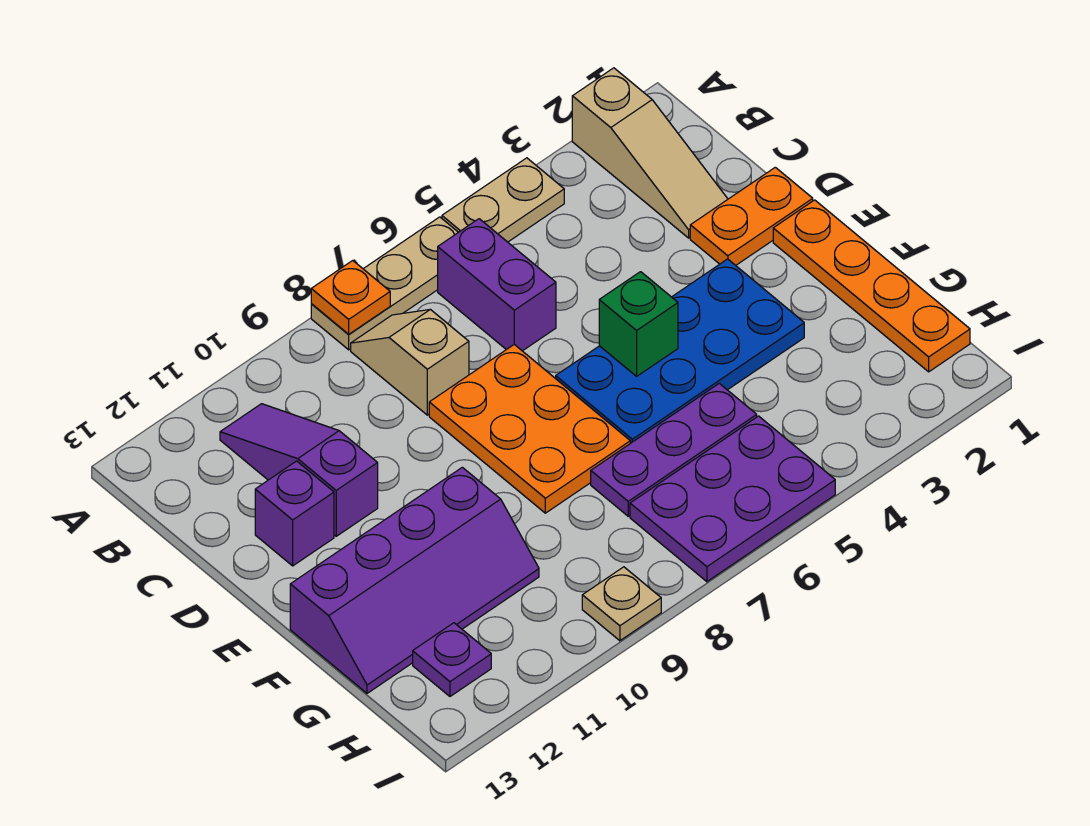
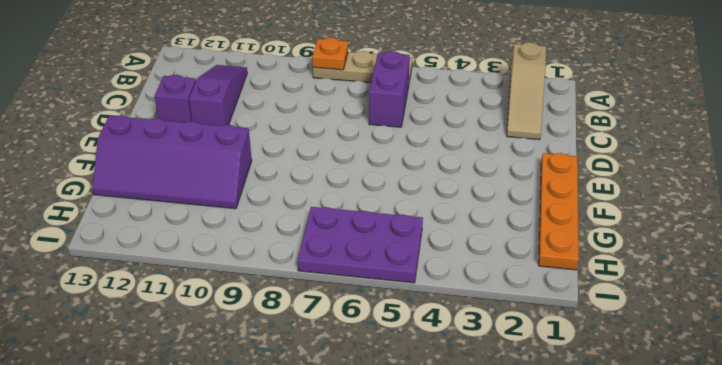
none -> tan plate A4:A5 level 1
none -> tan slope B8:C8 level 1 top C
none -> orange plate D1:D2 level 1

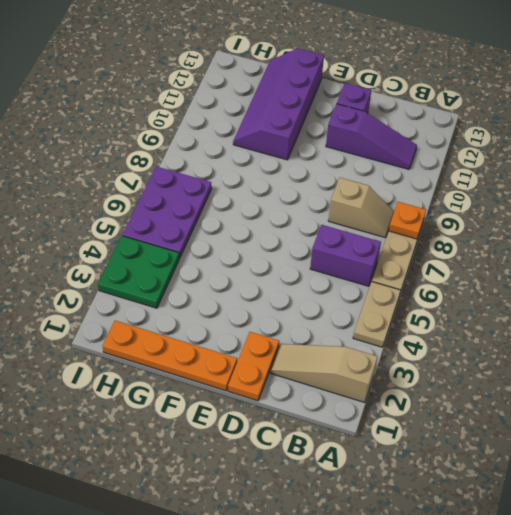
green plate H3:I4 level 1 -> none
none -> orange plate D7:F8 level 1
none -> blue plate E3:F6 level 1
none -> purple plate G5:G7 level 1

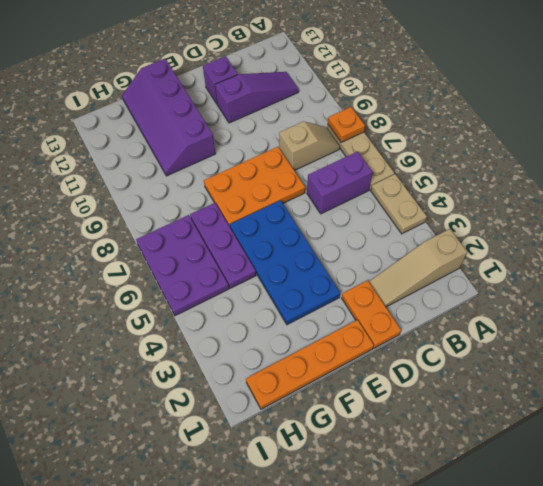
none -> purple plate H12 level 1
none -> tan plate I9 level 1
none -> green brick E5 level 2

